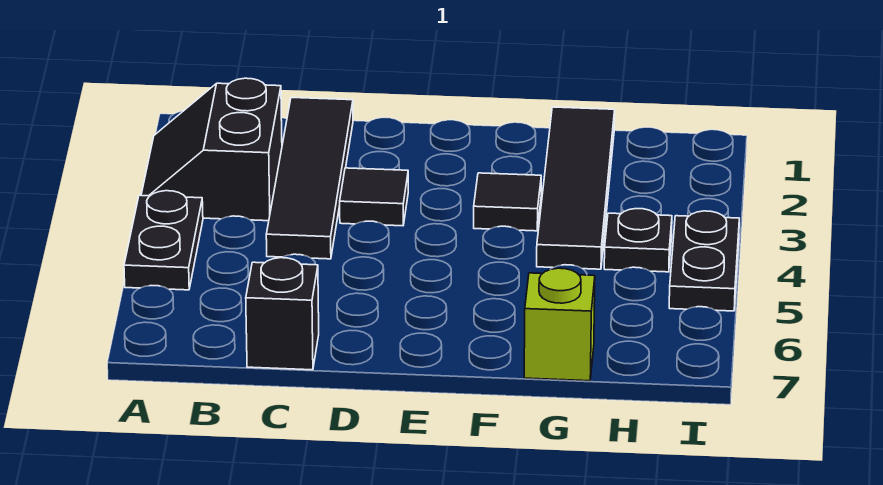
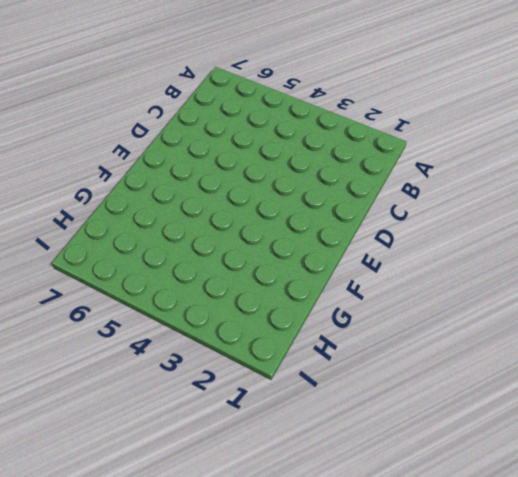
none -> black slope A2:B3 level 1 top B
none -> black plate A4:A5 level 1

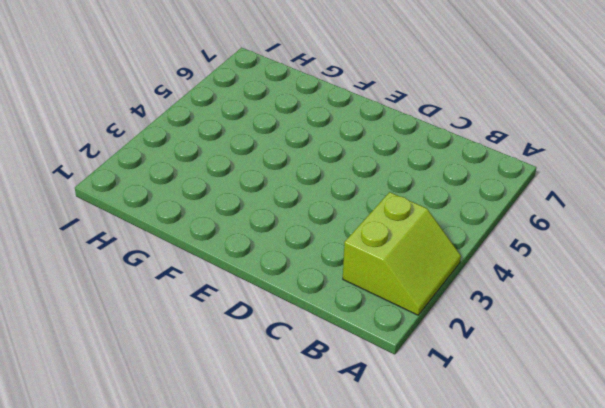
lime slope A2:B3 level 1 top B -> black slope A2:B3 level 1 top B
none -> black plate A4:A5 level 1
none -> black tile C1:C4 level 1

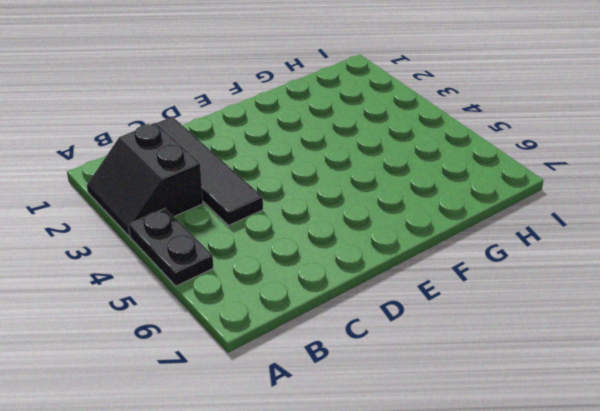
none -> black brick C7 level 1
none -> black tile D3 level 1

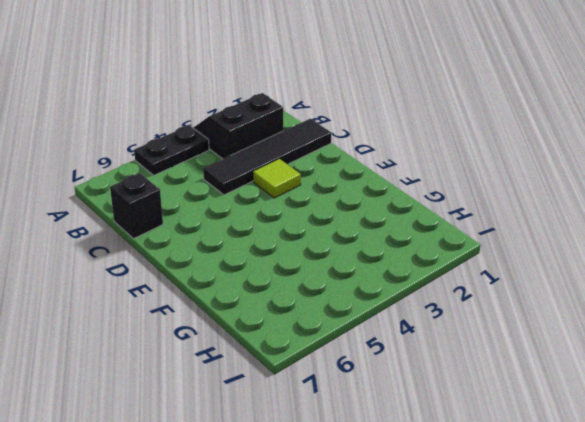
lime tile D3 level 1 -> black tile D3 level 1
none -> black tile F3 level 1
none -> black tile G1:G4 level 1

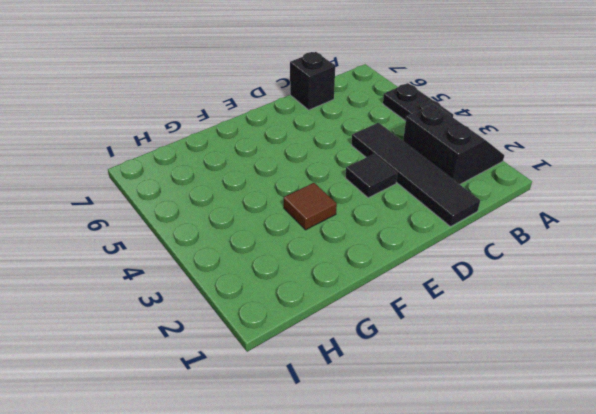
brown tile F3 level 1 -> black tile F3 level 1
none -> black tile G1:G4 level 1
none -> lime brick G7 level 1

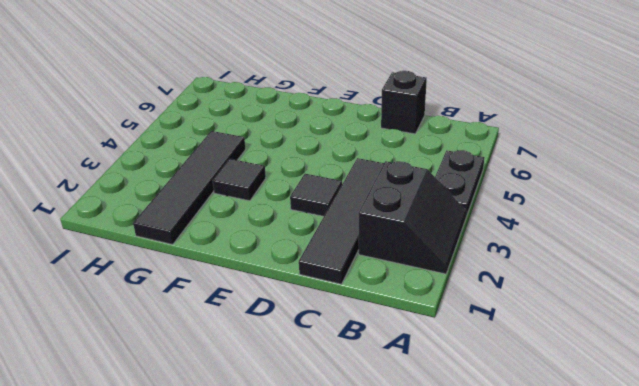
none -> lime brick G7 level 1
none -> black plate H4 level 1

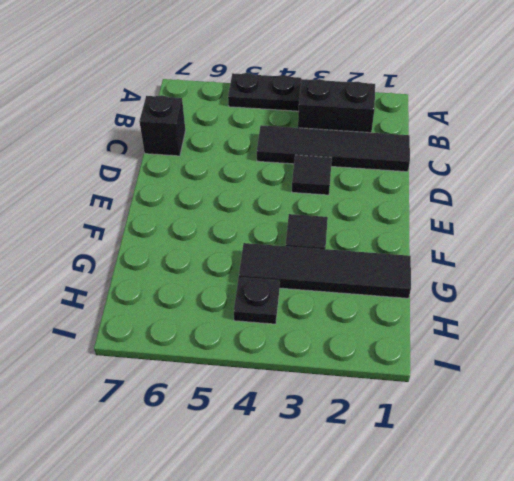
none -> lime brick G7 level 1
none -> black plate I4:I5 level 1

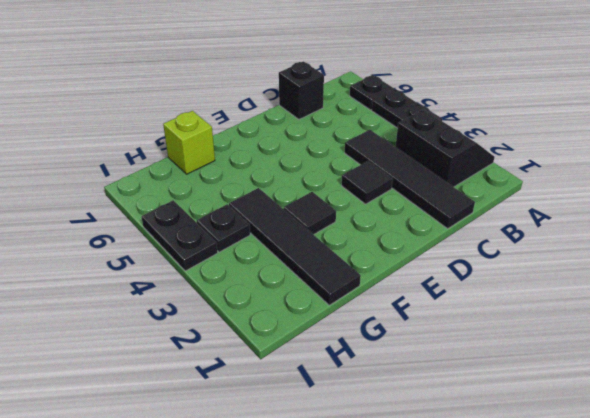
black plate A6 level 1 -> none

